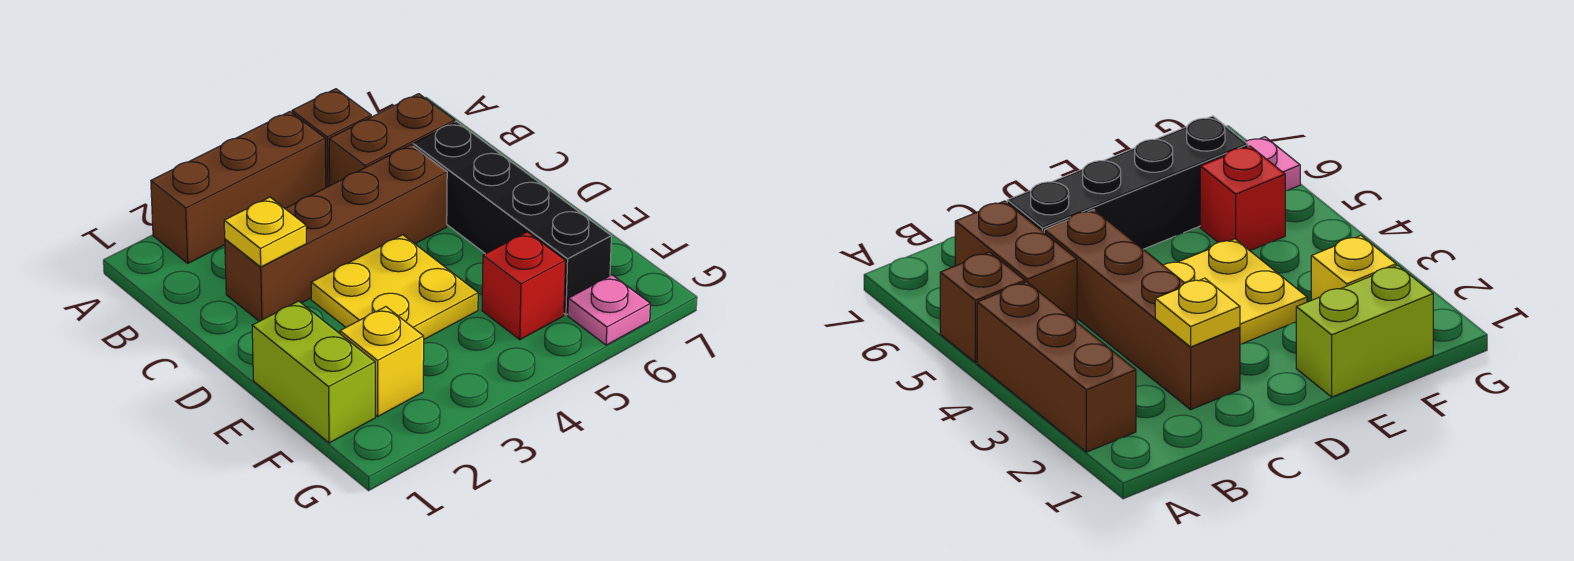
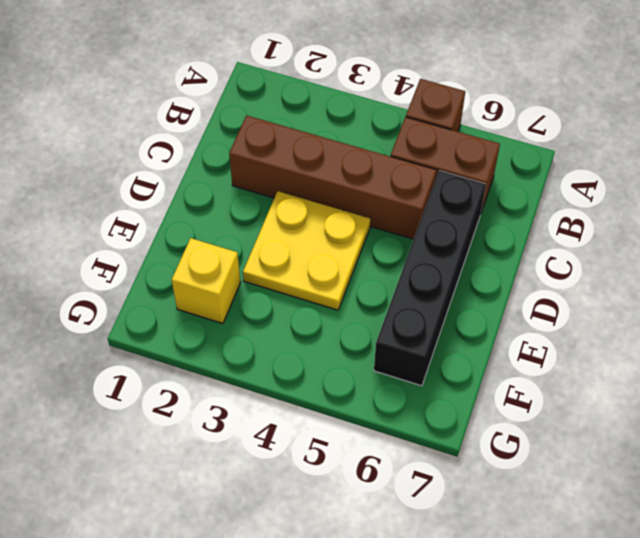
none -> brown brick A2:A4 level 1
none -> lime brick E1:F1 level 1

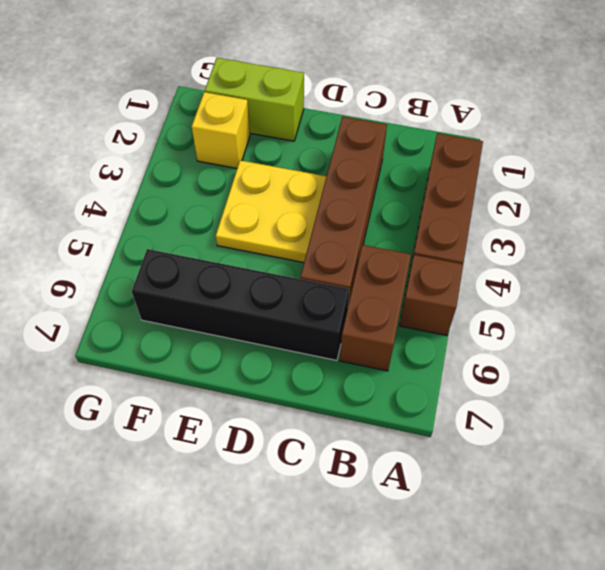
none -> red brick F5 level 1
none -> pink plate G6 level 1

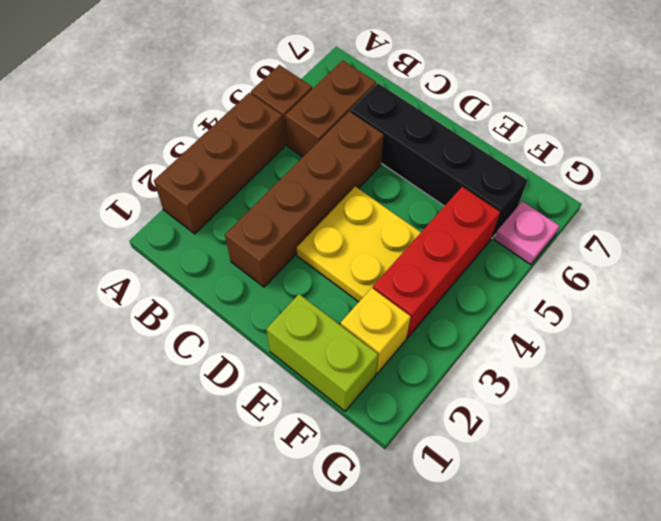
red brick F3:F5 level 1 -> red brick F5 level 1
none -> yellow plate C2 level 2

